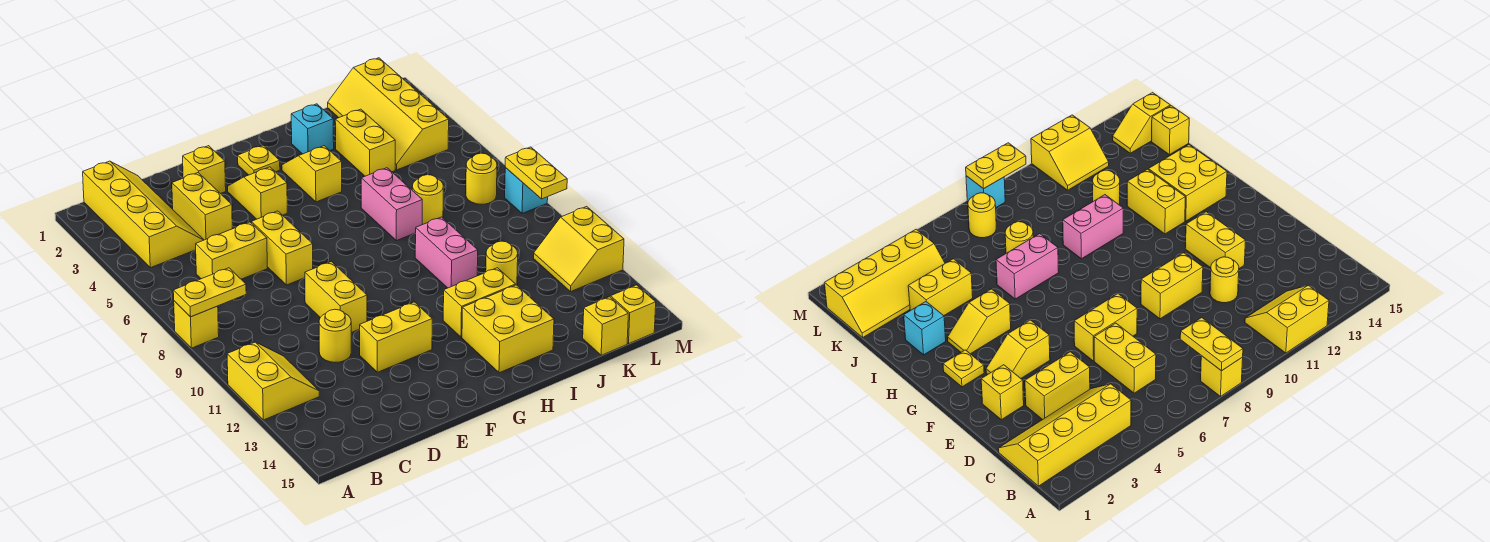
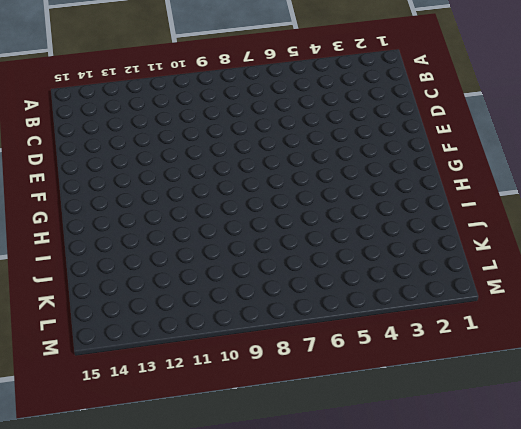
none -> yellow brick A8 level 1
none -> yellow slope A11:B12 level 1 top A
none -> yellow slope B1:C4 level 1 top B

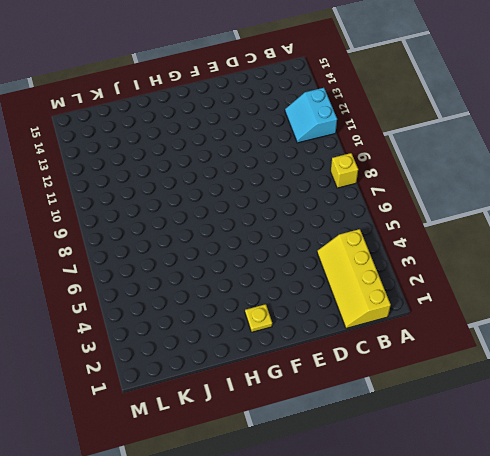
cyan slope A11:B12 level 1 top A -> yellow slope A11:B12 level 1 top A
none -> yellow brick C6:D6 level 1
none -> yellow brick D3:D4 level 1
none -> yellow round brick D11 level 1

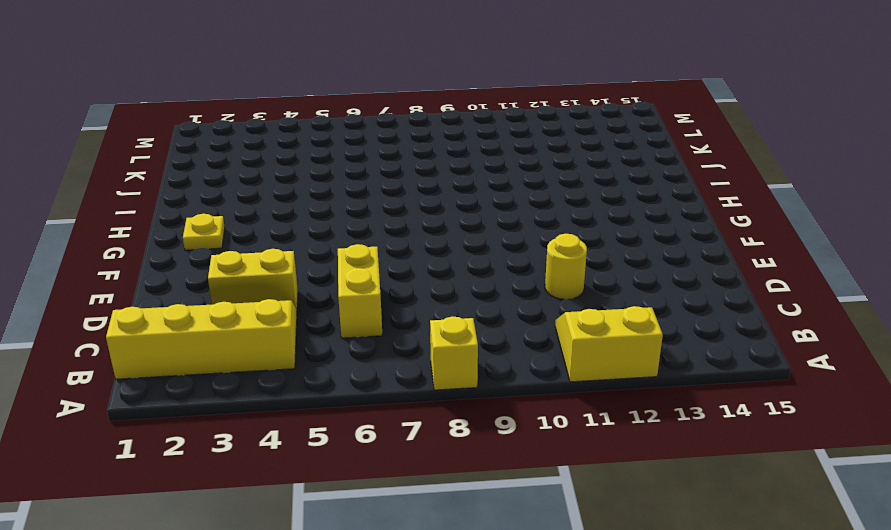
none -> yellow brick E2 level 1
none -> yellow brick E6:E7 level 1
none -> yellow brick E9:E10 level 1

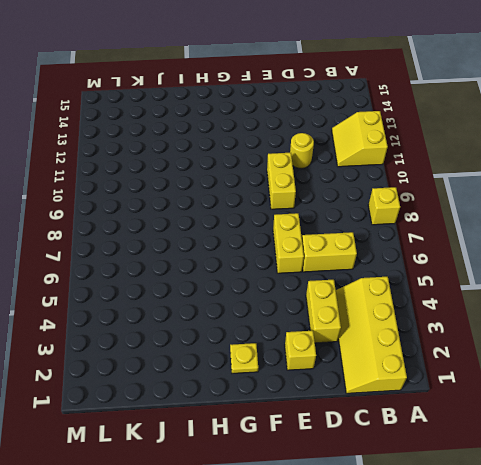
none -> yellow brick E12:F12 level 1
none -> yellow slope F3:F4 level 1 top 4
none -> yellow slope H3:H4 level 1 top 4

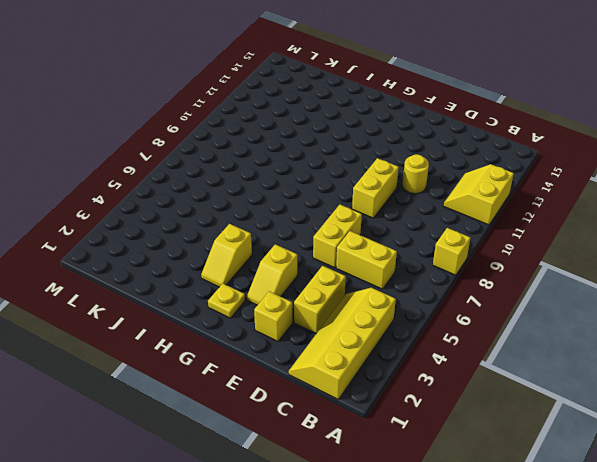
none -> yellow brick E12:F12 level 1
none -> yellow brick H12:I12 level 1
none -> yellow brick H13:I14 level 1

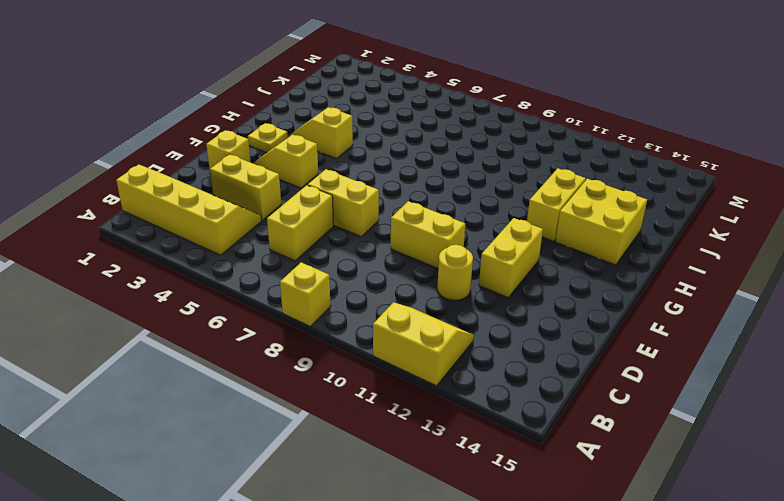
none -> cyan brick I2 level 1
none -> pink brick I6:I7 level 1
none -> pink brick I9:I10 level 1

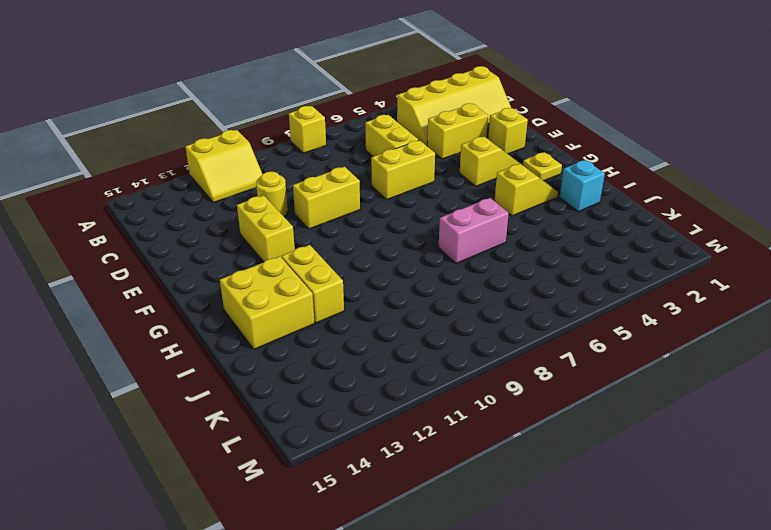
none -> pink brick I9:I10 level 1
none -> yellow brick J3:J4 level 1
none -> yellow round brick J7 level 1

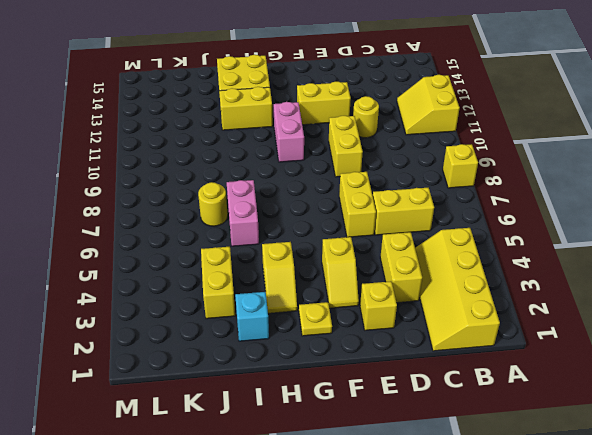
pink brick G10:G11 level 1 -> pink brick I9:I10 level 1
none -> yellow round brick J11 level 1
none -> yellow slope K1:L4 level 1 top L
none -> yellow brick K15 level 1

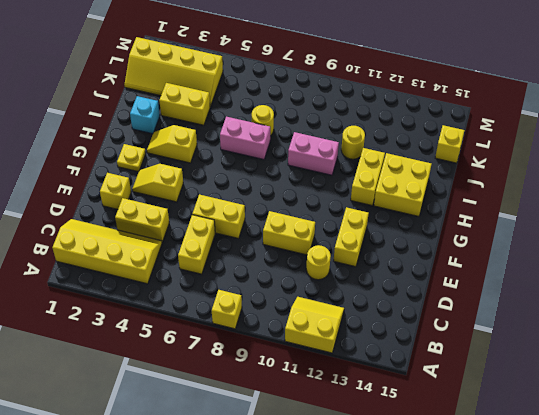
none -> yellow round brick L7 level 1
none -> yellow slope L11:M12 level 1 top M
none -> yellow slope L14:L15 level 1 top 15

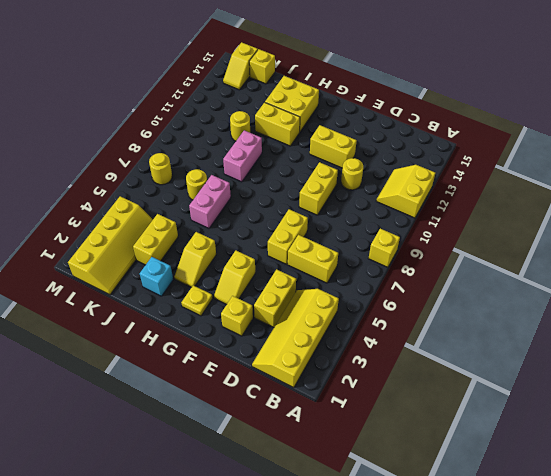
none -> yellow slope L11:M12 level 1 top M
none -> cyan brick M8 level 1
none -> yellow plate A8:B8 level 2

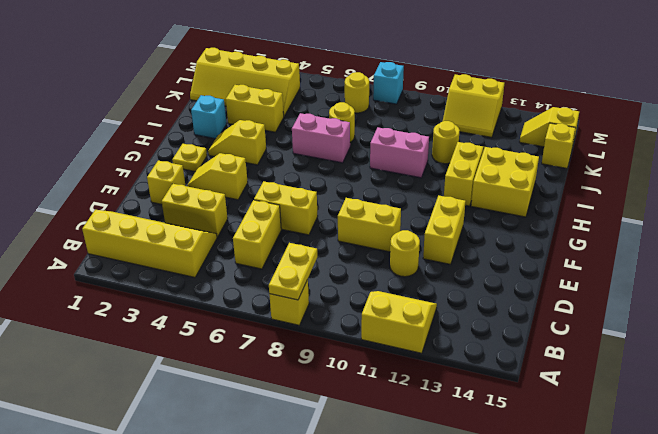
none -> yellow plate M8:M9 level 2

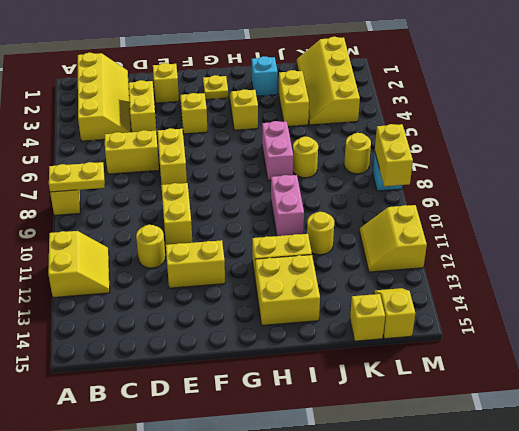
yellow brick M8:M9 level 2 -> yellow plate M8:M9 level 2

